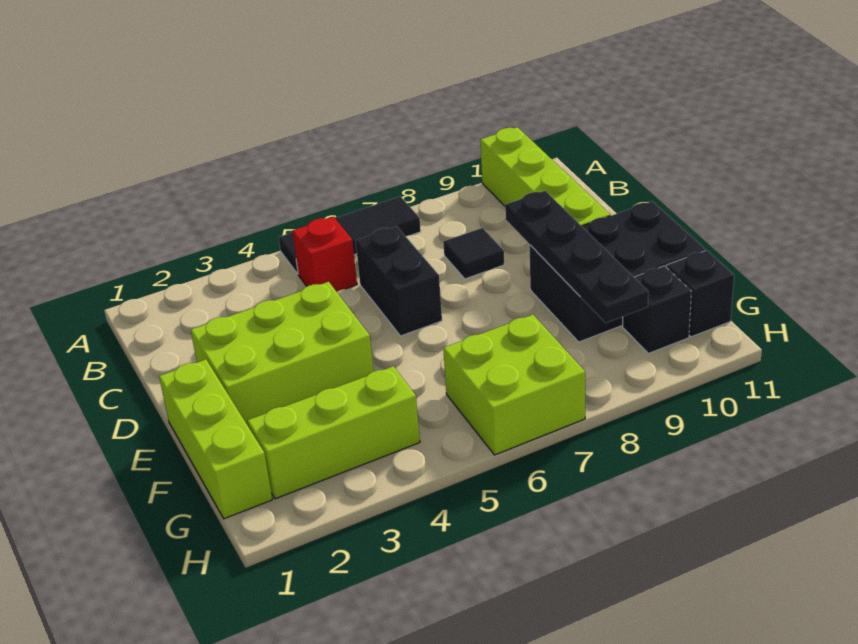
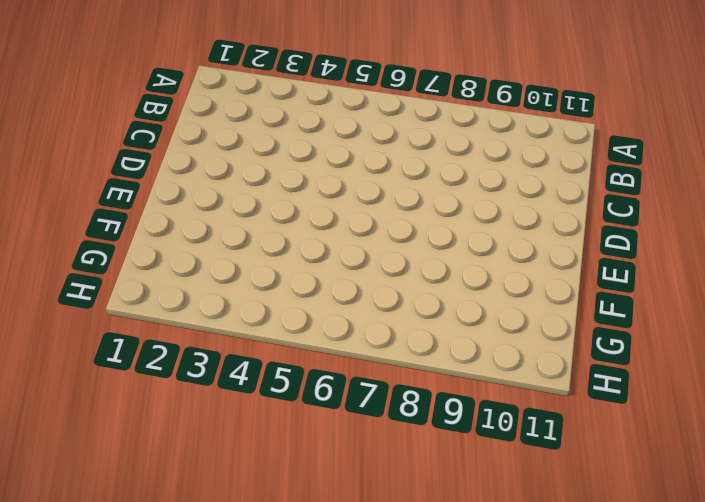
none -> black tile A5:A7 level 1
none -> lime brick A10:D10 level 1
none -> red brick B5 level 1

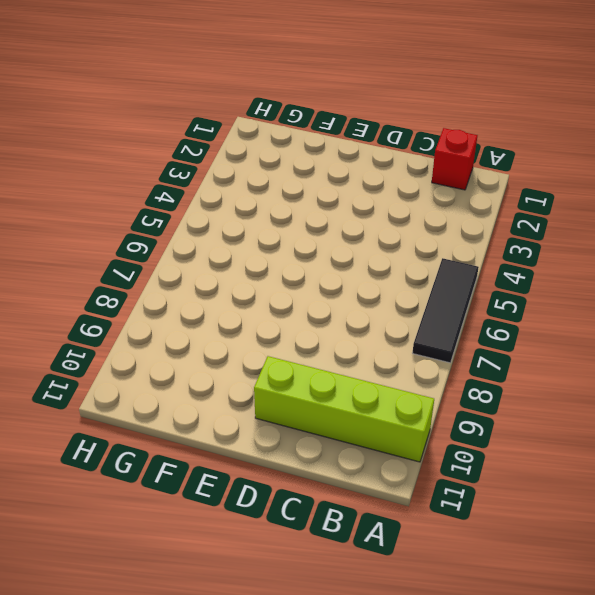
red brick B1 level 1 -> red brick B5 level 1
none -> black brick C6:D6 level 1
none -> black tile C8 level 1
none -> lime brick D2:E4 level 1

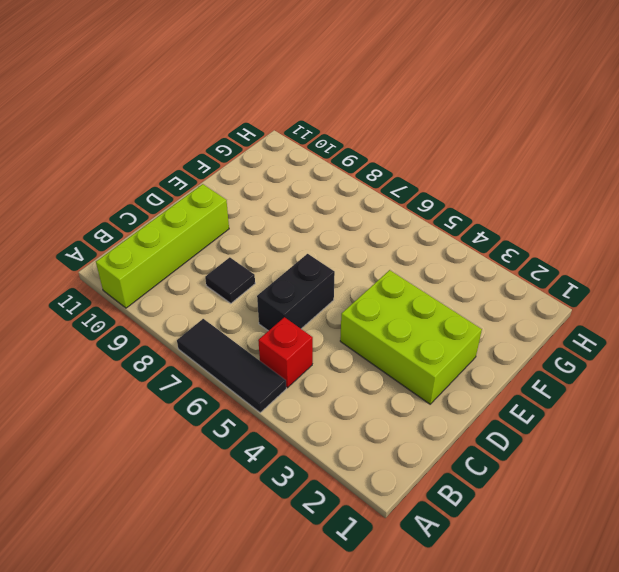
none -> lime brick E1:G1 level 1
none -> black brick E9:F11 level 1
none -> lime brick G2:G4 level 1

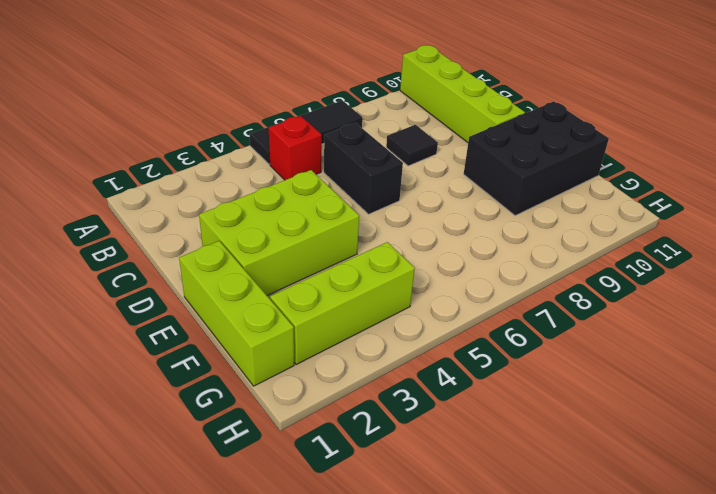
none -> lime brick G6:H7 level 1
none -> black brick G10 level 1
none -> black brick G11 level 1

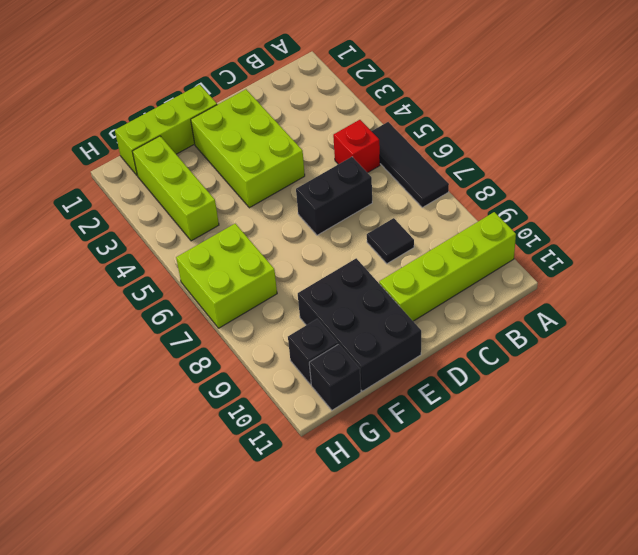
none -> black plate D9:G9 level 2

